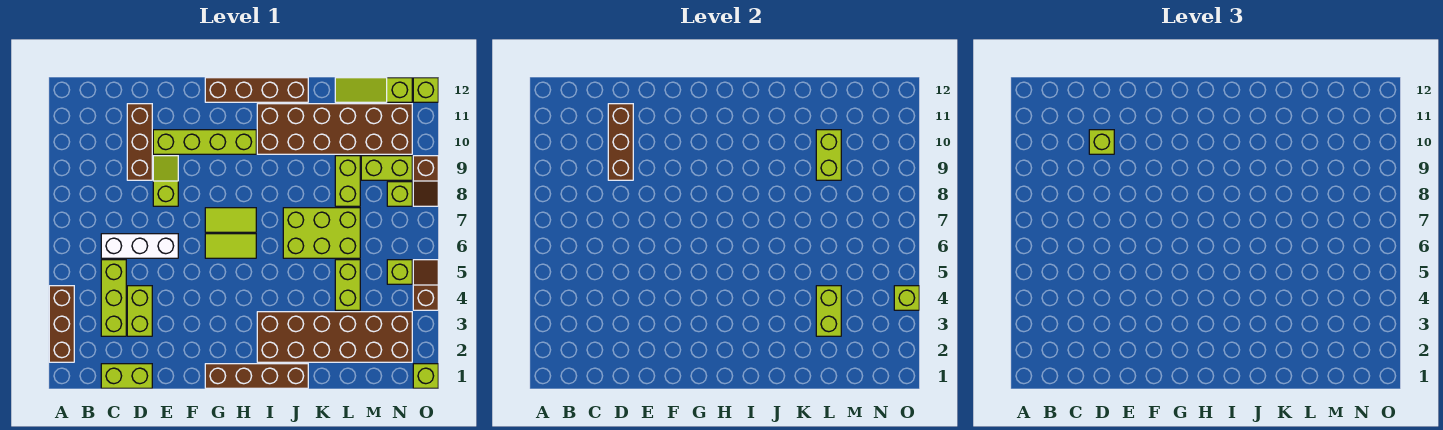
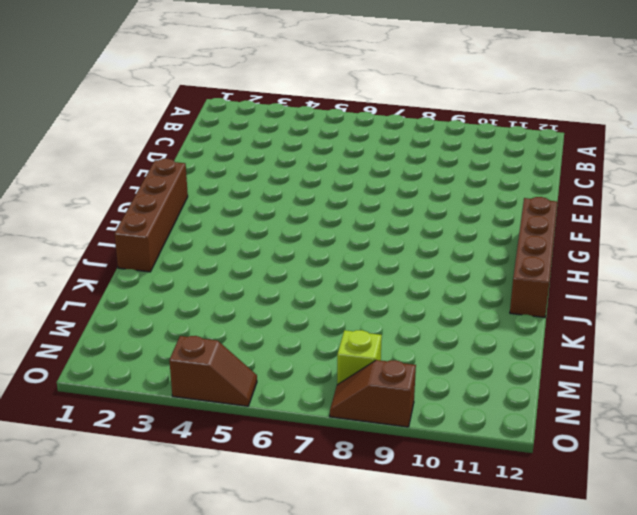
none -> brown brick A2:A4 level 1
none -> lime brick C1:D1 level 1
none -> lime brick C3:C5 level 1
none -> white brick C6:E6 level 1

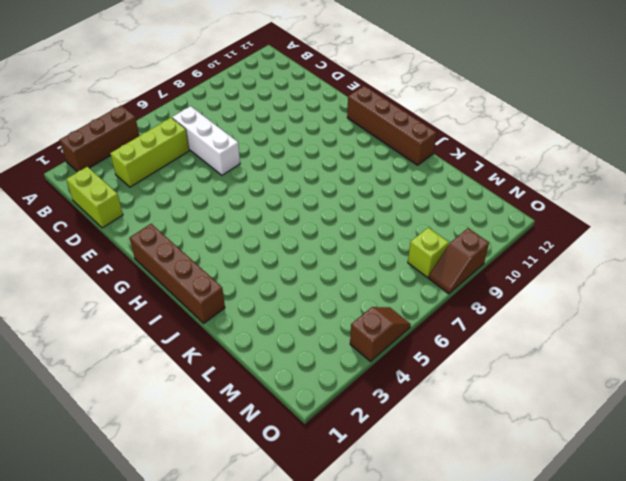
none -> lime brick D3:D4 level 1
none -> brown brick D9:D11 level 1
none -> lime slope E8:E9 level 1 top 8
none -> lime brick E10:H10 level 1

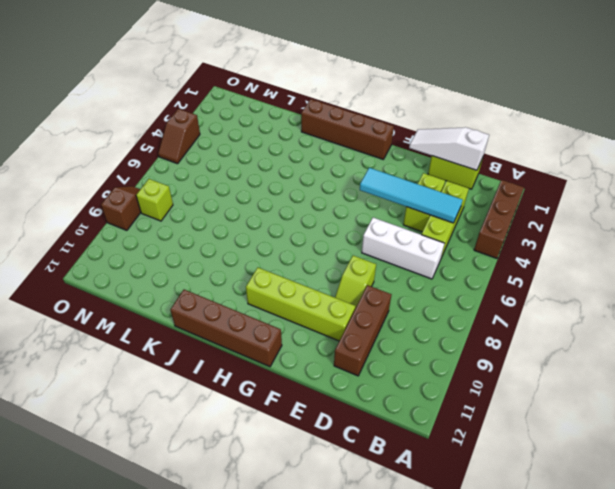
white slope C1:E1 level 2 top C -> none
cyan tile C4:F4 level 2 -> none
none -> lime tile G6:H6 level 1
none -> lime tile G7:H7 level 1
none -> brown brick I2:N3 level 1
none -> brown brick I10:N11 level 1

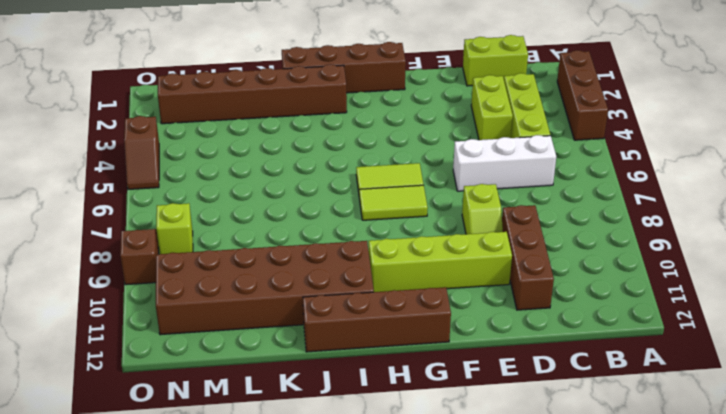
brown brick I2:N2 level 1 -> brown brick I2:N3 level 1
none -> lime brick J6:L7 level 1
none -> lime brick L4:L5 level 1
none -> lime brick L8:L9 level 1
none -> lime slope L12:N12 level 1 top N

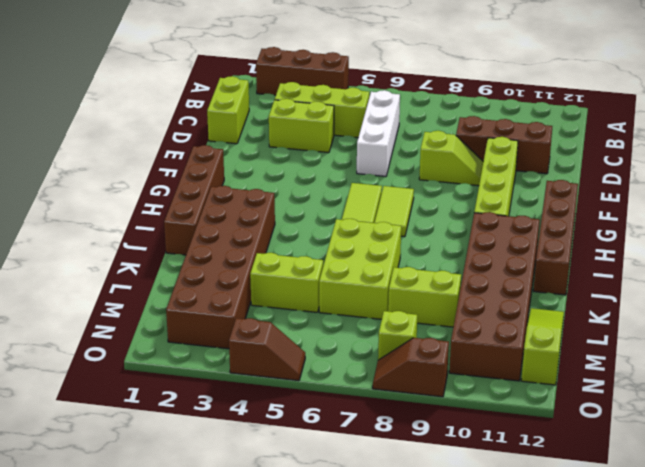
none -> lime brick M9:N9 level 1
none -> lime brick N5 level 1
none -> lime brick O1 level 1
none -> lime brick O12 level 1

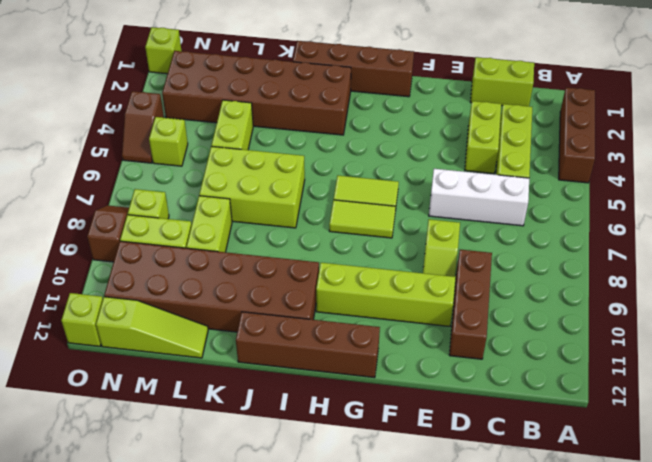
none -> brown brick D9:D11 level 2
none -> lime brick L3:L4 level 2
none -> lime brick L9:L10 level 2
none -> lime brick O4 level 2

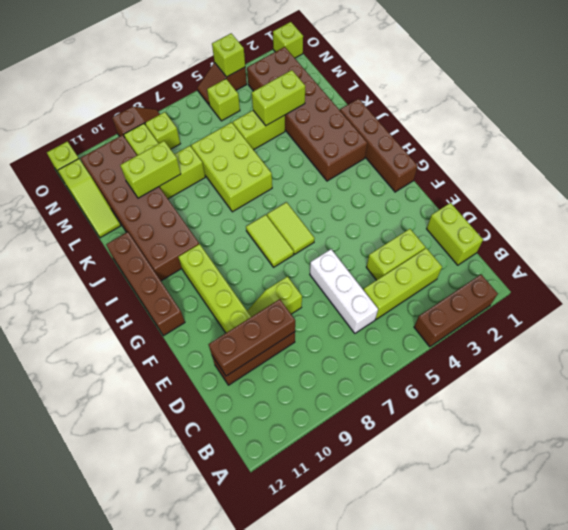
none -> lime brick D10 level 3

